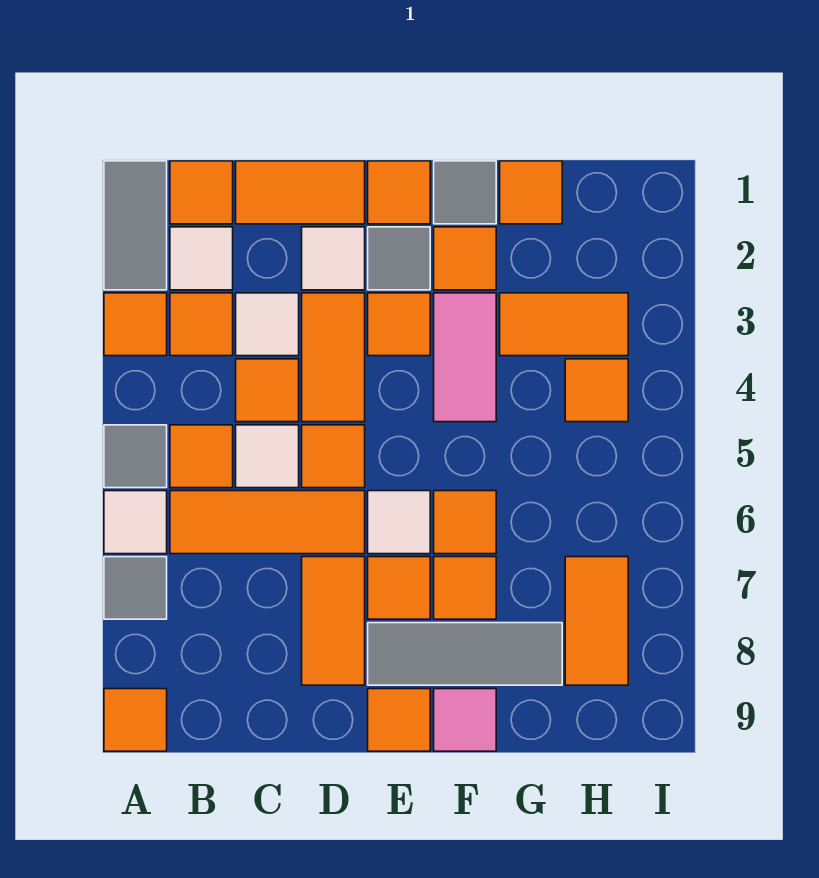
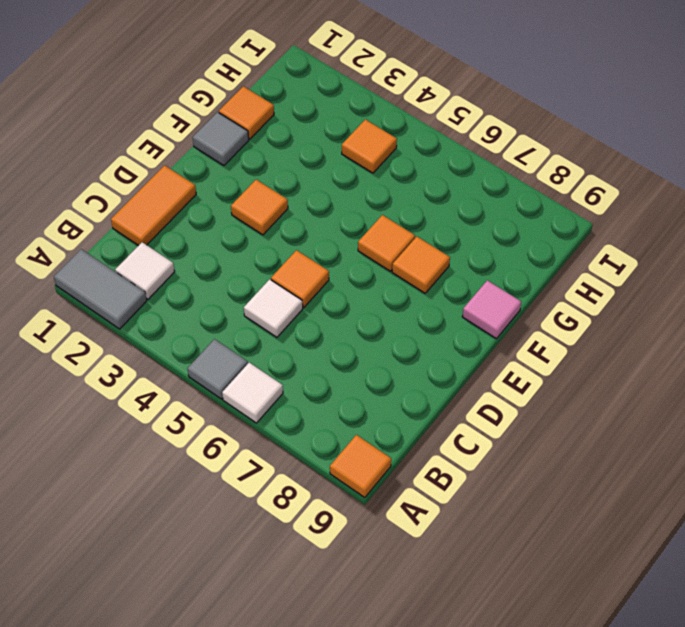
none -> orange tile A3 level 1
none -> grey tile A7 level 1
none -> orange tile B1 level 1
none -> orange tile B3 level 1

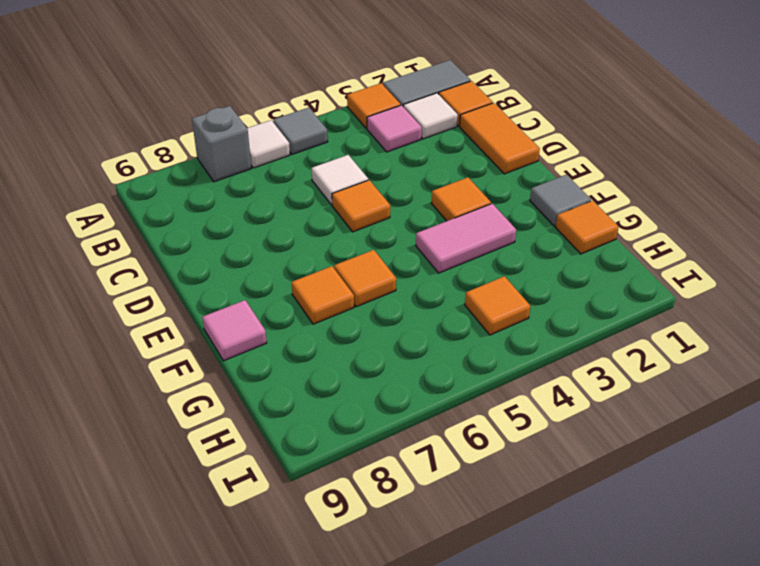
grey brick A7 level 1 -> grey tile A7 level 1
pink tile B3 level 1 -> orange tile B3 level 1
none -> orange tile A9 level 1
none -> orange tile B5 level 1
none -> orange tile B6:D6 level 1
none -> white tile C3 level 1

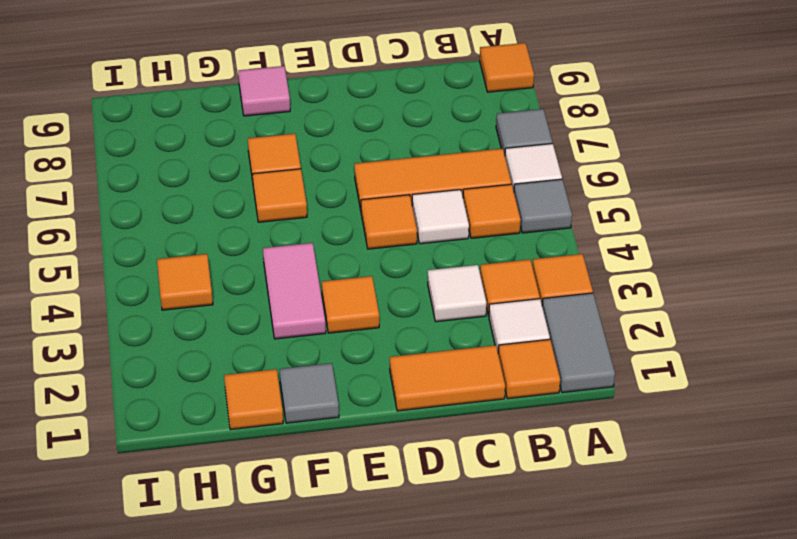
none -> orange tile C4 level 1
none -> white tile D2 level 1
none -> orange tile D3:D4 level 1
none -> orange tile D7:D8 level 1

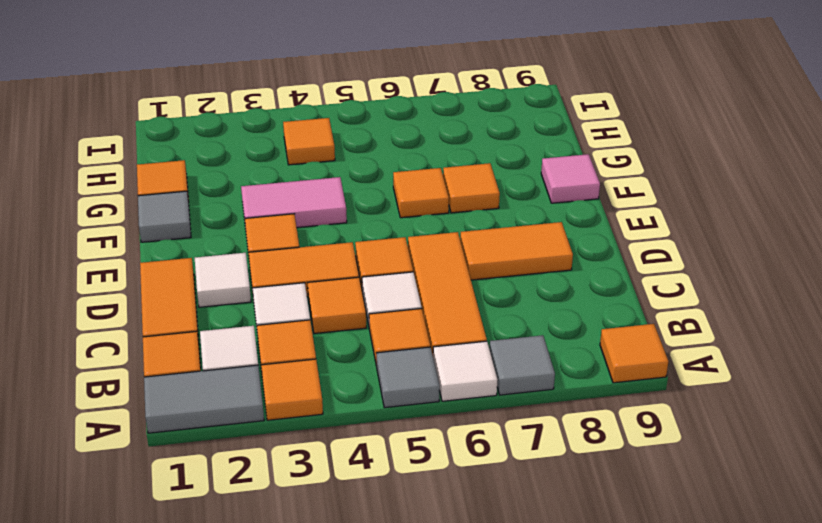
none -> orange tile E1 level 1
none -> grey tile E2 level 1
none -> white tile E6 level 1
none -> orange tile E7 level 1

